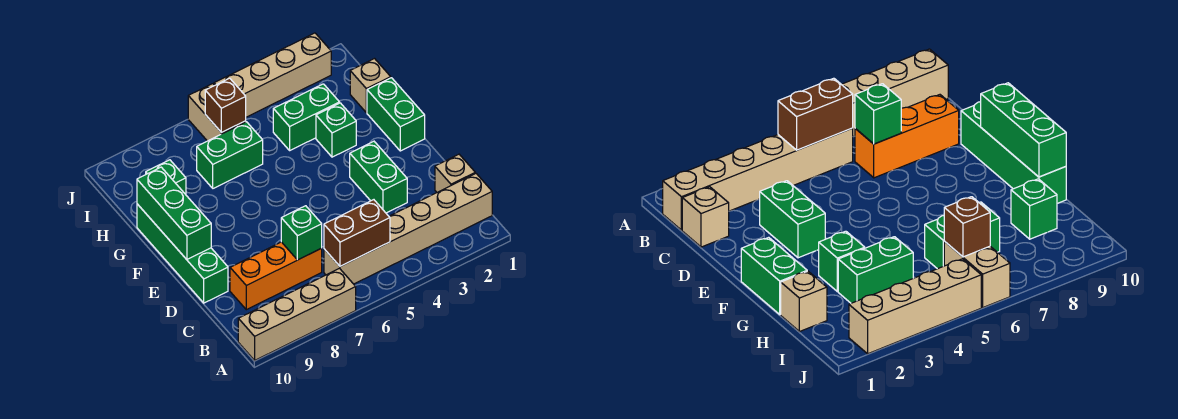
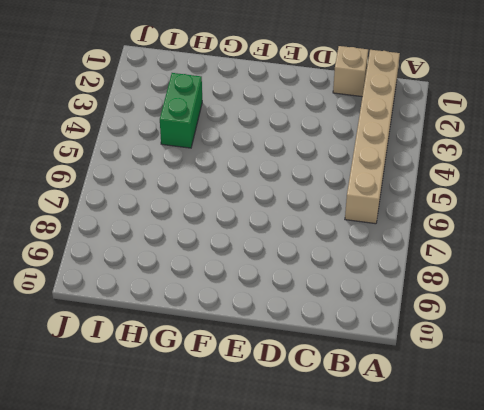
none -> tan brick A7:A10 level 1
none -> orange brick C7:C9 level 1
none -> green brick D3:E3 level 1

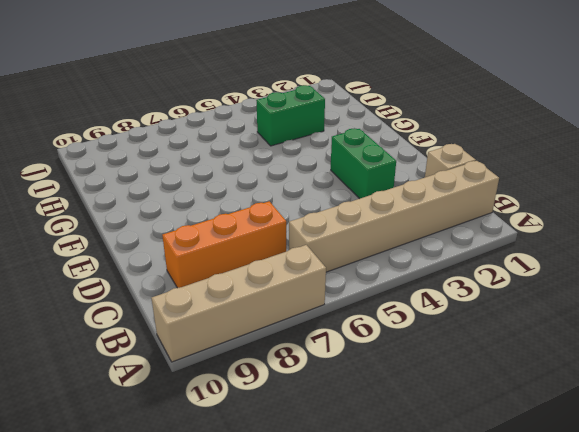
none -> green brick D10:G10 level 1
none -> green brick F1:G1 level 1
none -> green brick G3 level 1

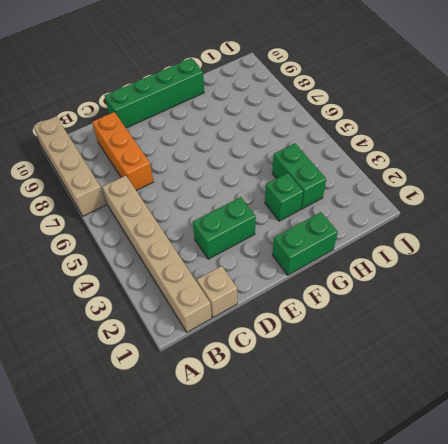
none -> tan brick H1 level 1
none -> green brick H6:H7 level 1
none -> green brick H9 level 1

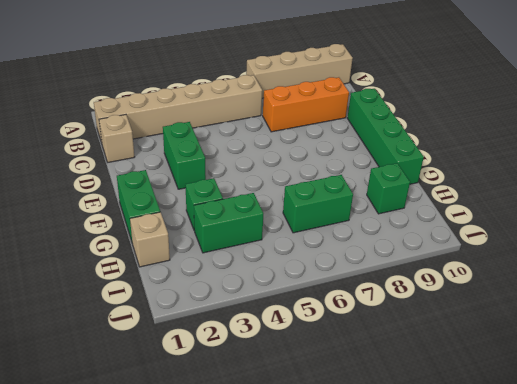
none -> tan brick I6:J6 level 1
none -> tan brick J2:J5 level 1
none -> brown brick B5:B6 level 2

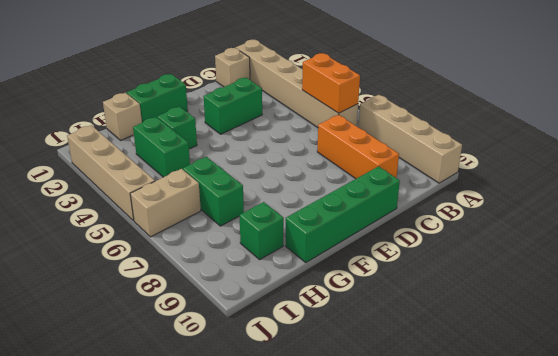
orange brick B5:B6 level 2 -> brown brick B5:B6 level 2
none -> green brick C7 level 2
none -> green brick E10:G10 level 2
none -> brown brick I6 level 2

